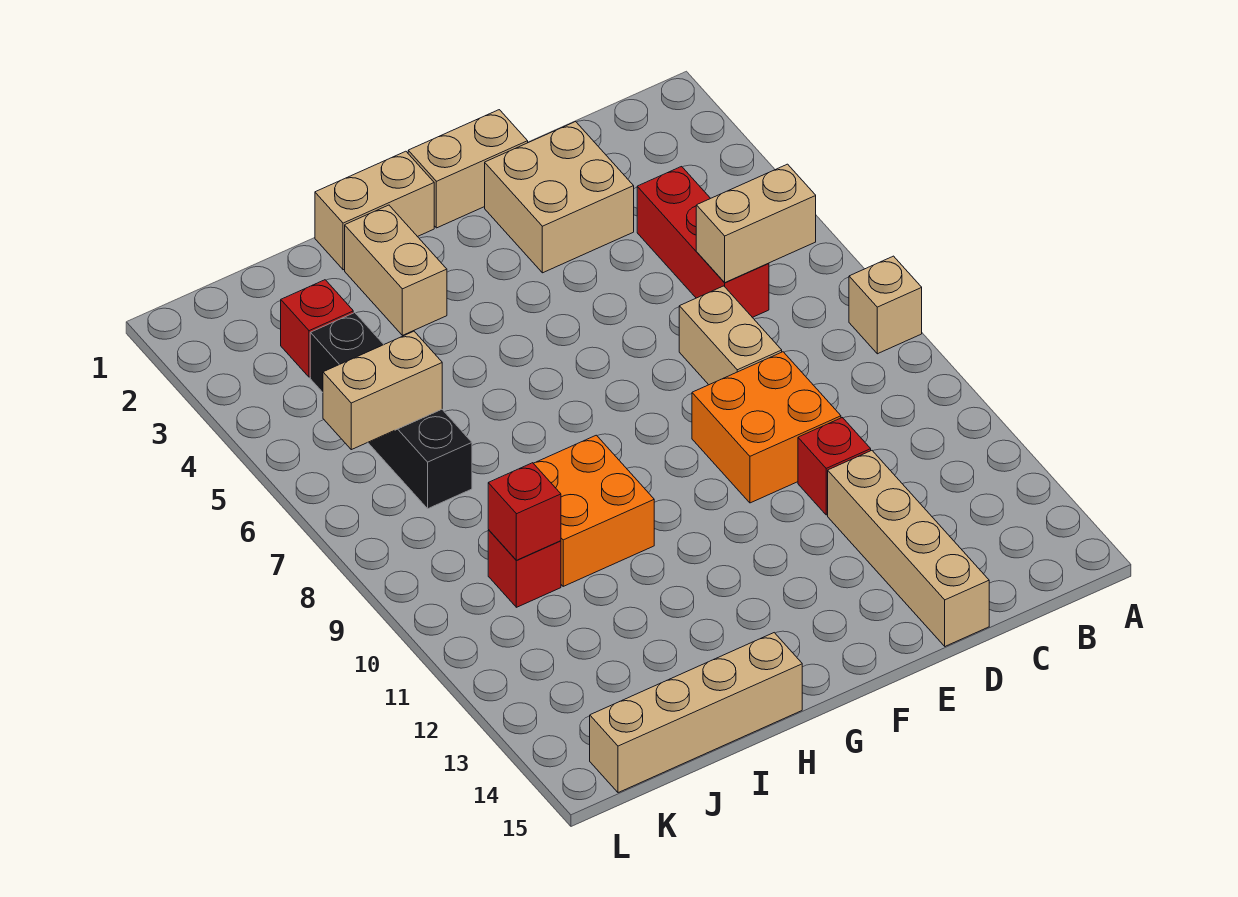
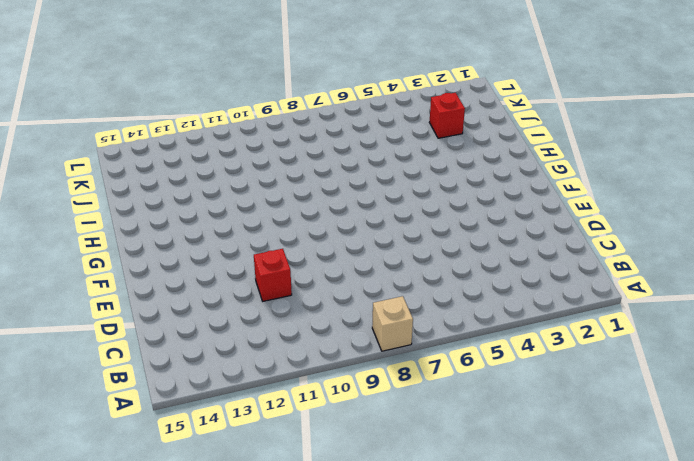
none -> red brick C4:C6 level 1
none -> tan brick D2:E3 level 1
none -> tan brick D7:D8 level 1

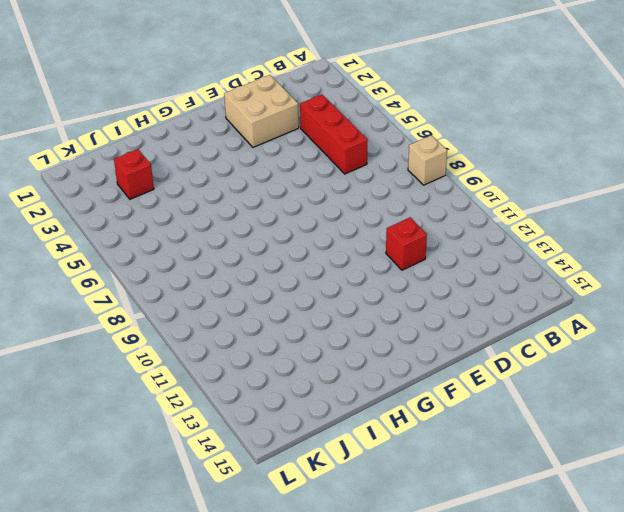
none -> tan brick D7:D8 level 1
none -> orange brick D9:E10 level 1
none -> tan brick D12:D15 level 1

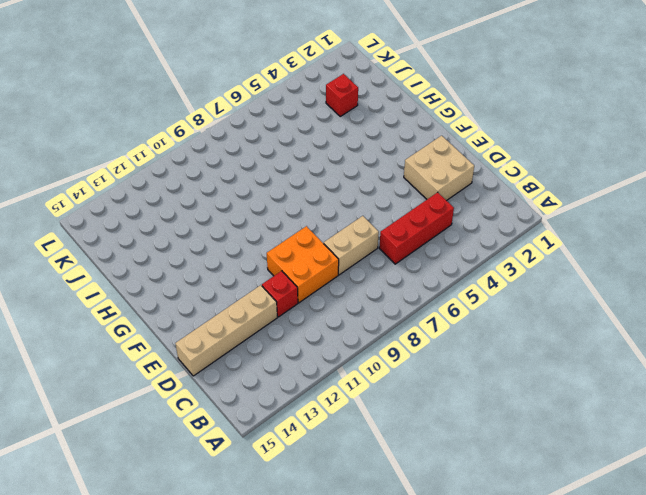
none -> tan brick A8 level 1
none -> tan brick E1:F1 level 1
none -> tan brick G1:H1 level 1

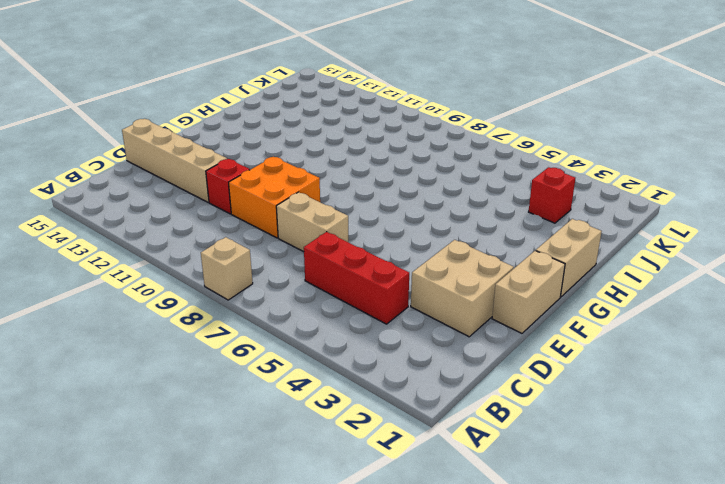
none -> tan brick H2:H3 level 1
none -> orange brick H9:I10 level 1
none -> tan brick H15:K15 level 1

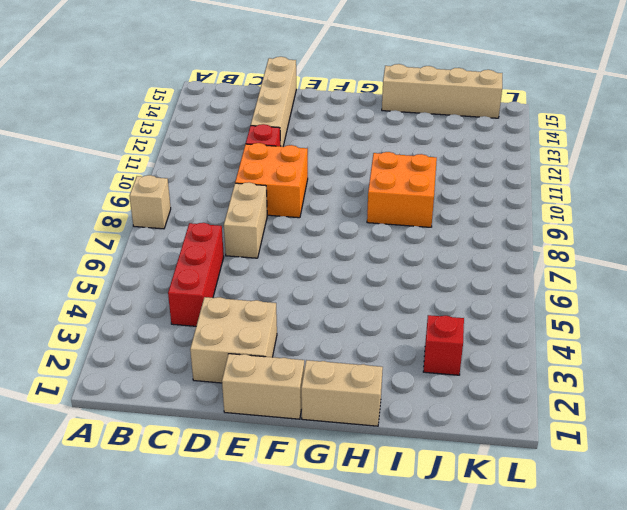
none -> tan brick H2:H3 level 1
none -> black brick J4:J7 level 1
none -> red brick J10 level 1

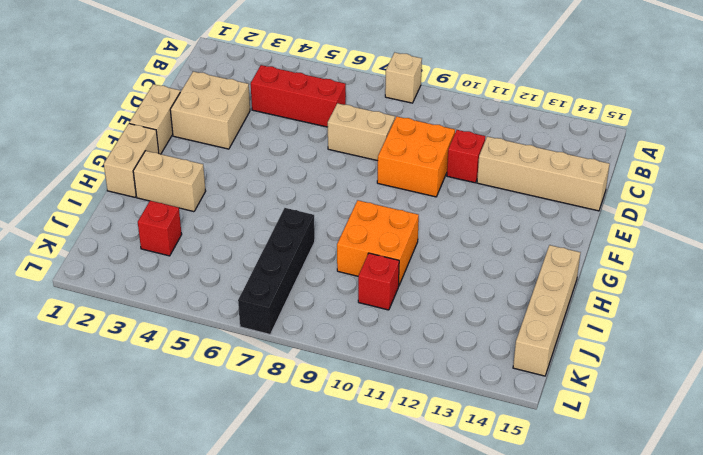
black brick I7:L7 level 1 -> black brick J4:J7 level 1
none -> tan brick B6:C6 level 2
none -> tan brick J6:K6 level 2
none -> red brick J10 level 2

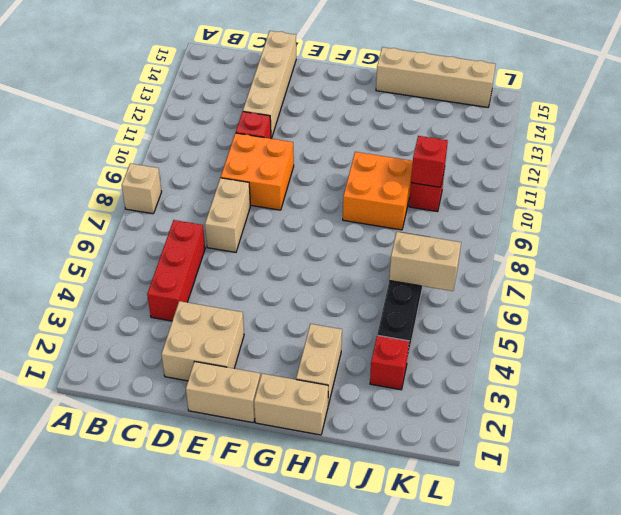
none -> tan brick B6:C6 level 2

